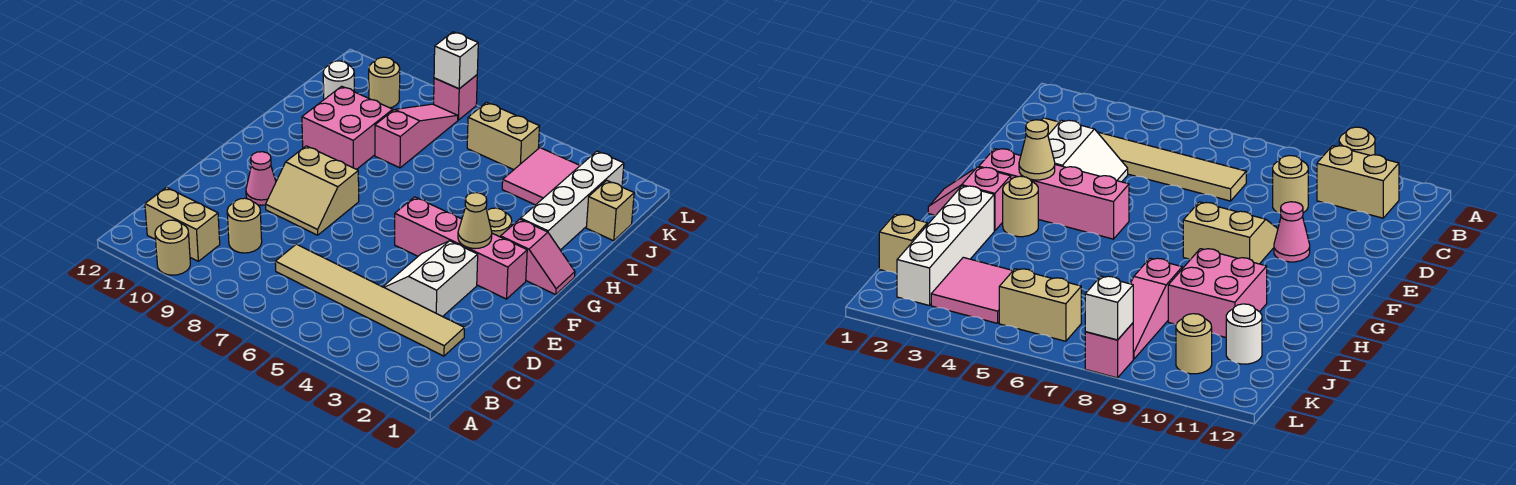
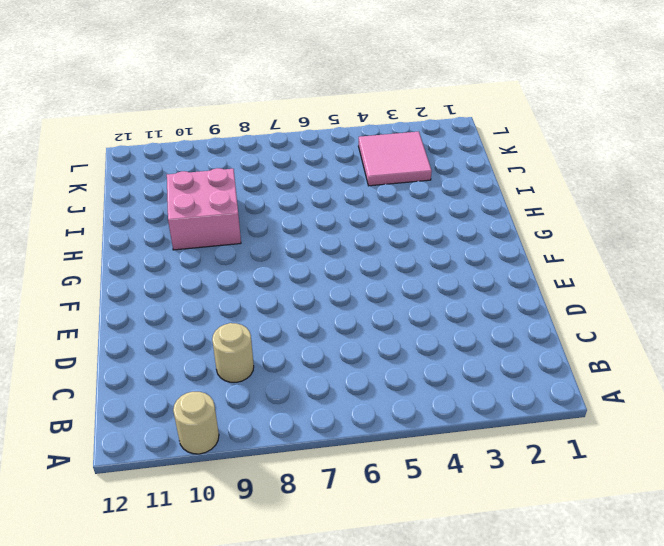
none -> tan brick B10:B11 level 1
none -> tan tile C2:C7 level 1
none -> white slope D3:E4 level 1 top 3

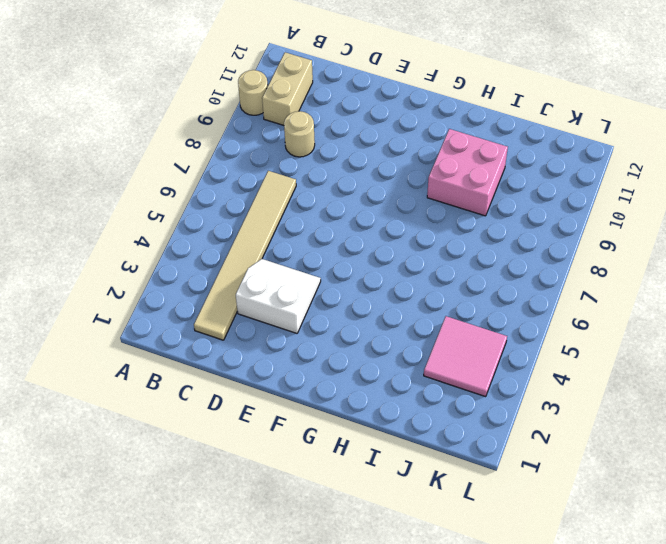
none -> tan slope E8:F9 level 1 top F
none -> pink cone E10 level 1
none -> pink brick F2:F5 level 1

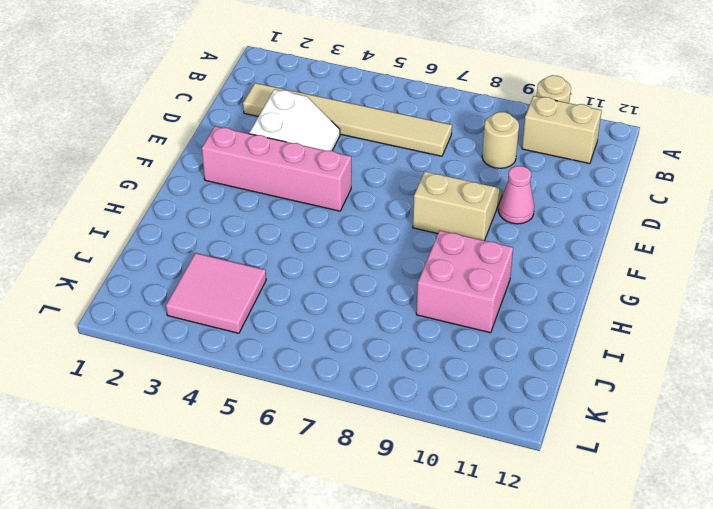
none -> pink slope G1:G2 level 1 top 2
none -> tan round brick G3 level 1
none -> white brick H2:K2 level 1

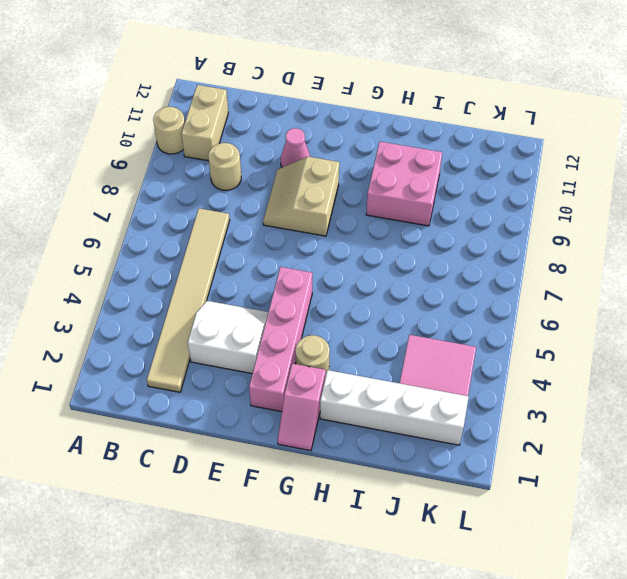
none -> pink slope I8:K8 level 1 top I
none -> tan brick J1 level 1
none -> white round brick J11 level 1

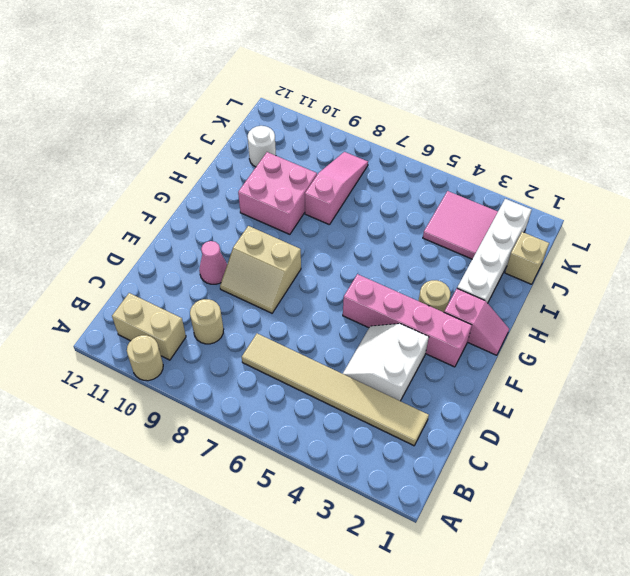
none -> tan brick K5:K6 level 1
none -> tan round brick K10 level 1
none -> pink brick L8 level 1

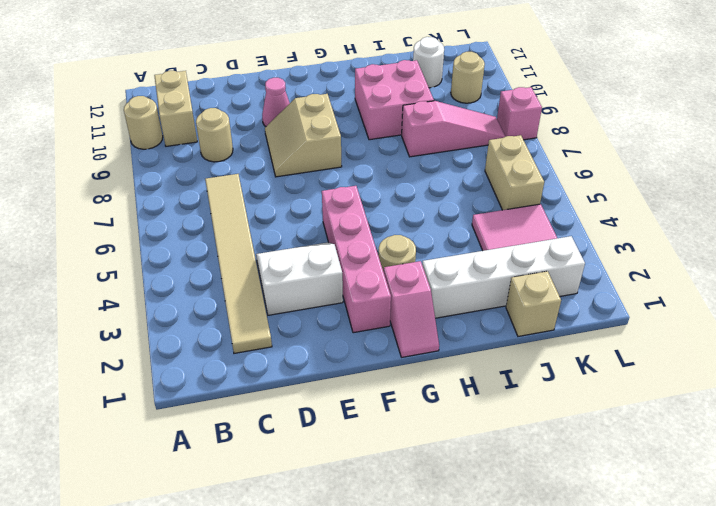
none -> tan cone F3 level 2
none -> white brick L8 level 2

